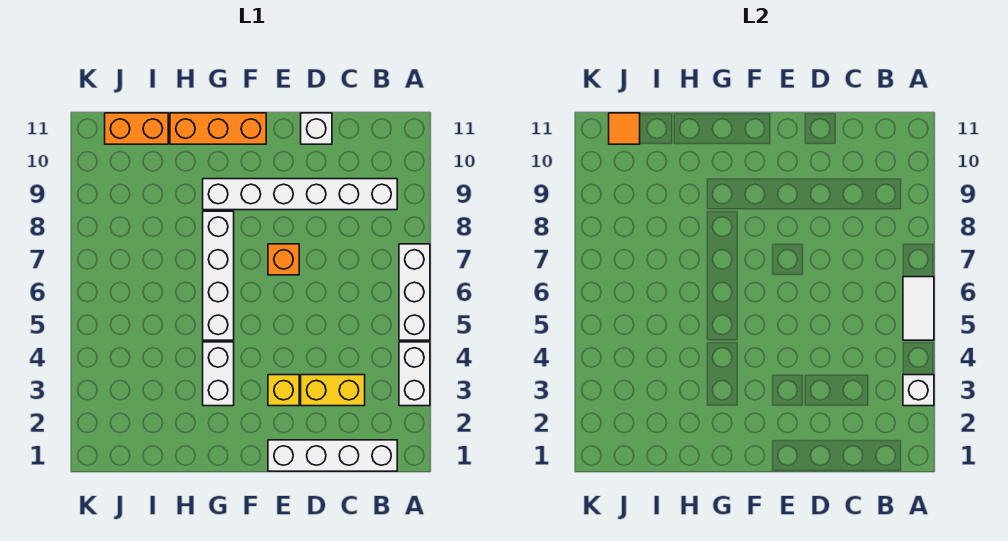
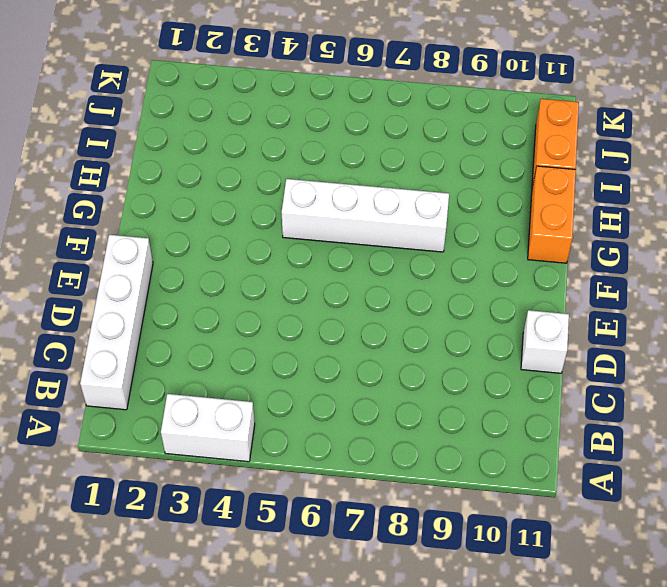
orange brick G11:H11 level 1 -> orange brick F11:H11 level 1
none -> white brick A5:A7 level 1
none -> white brick B9:G9 level 1
none -> yellow brick C3:D3 level 1

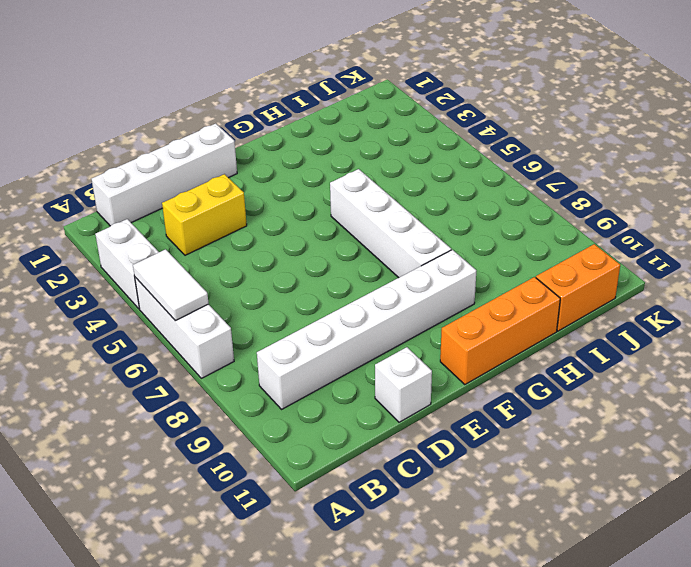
none -> yellow brick E3 level 1
none -> orange brick E7 level 1
none -> white brick G3:G4 level 1

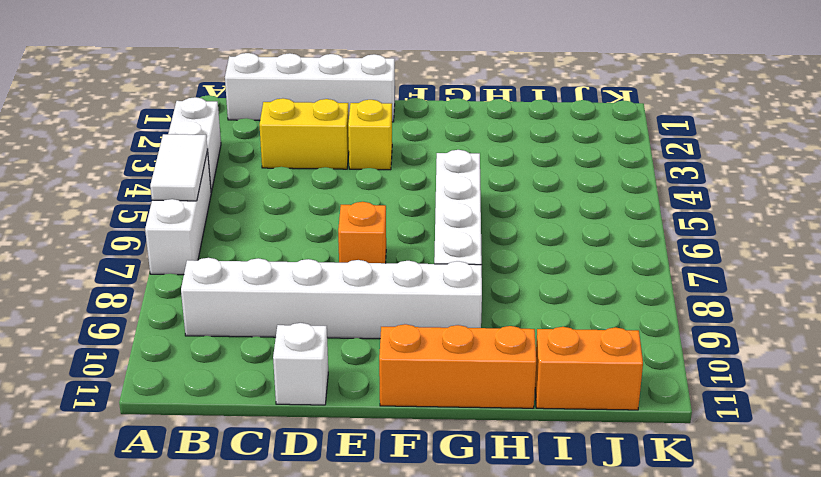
none -> white brick G3:G4 level 1
none -> white brick A3 level 2
none -> orange tile J11 level 2

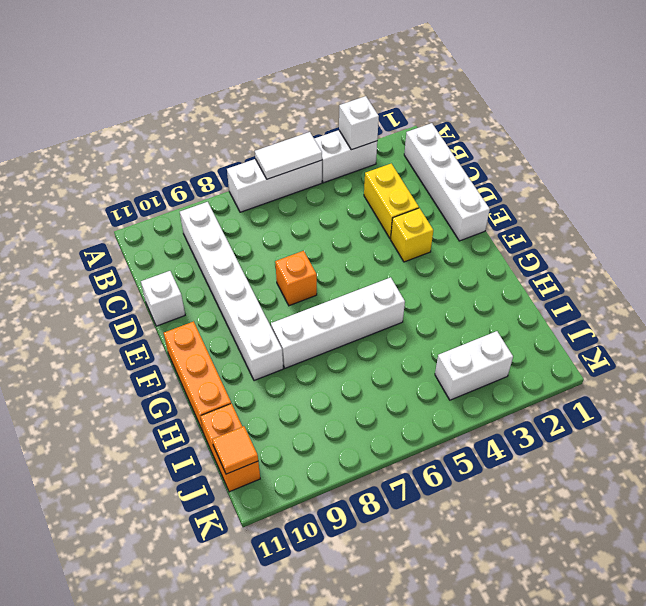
white brick J3:J4 level 1 -> white brick G3:G4 level 1

